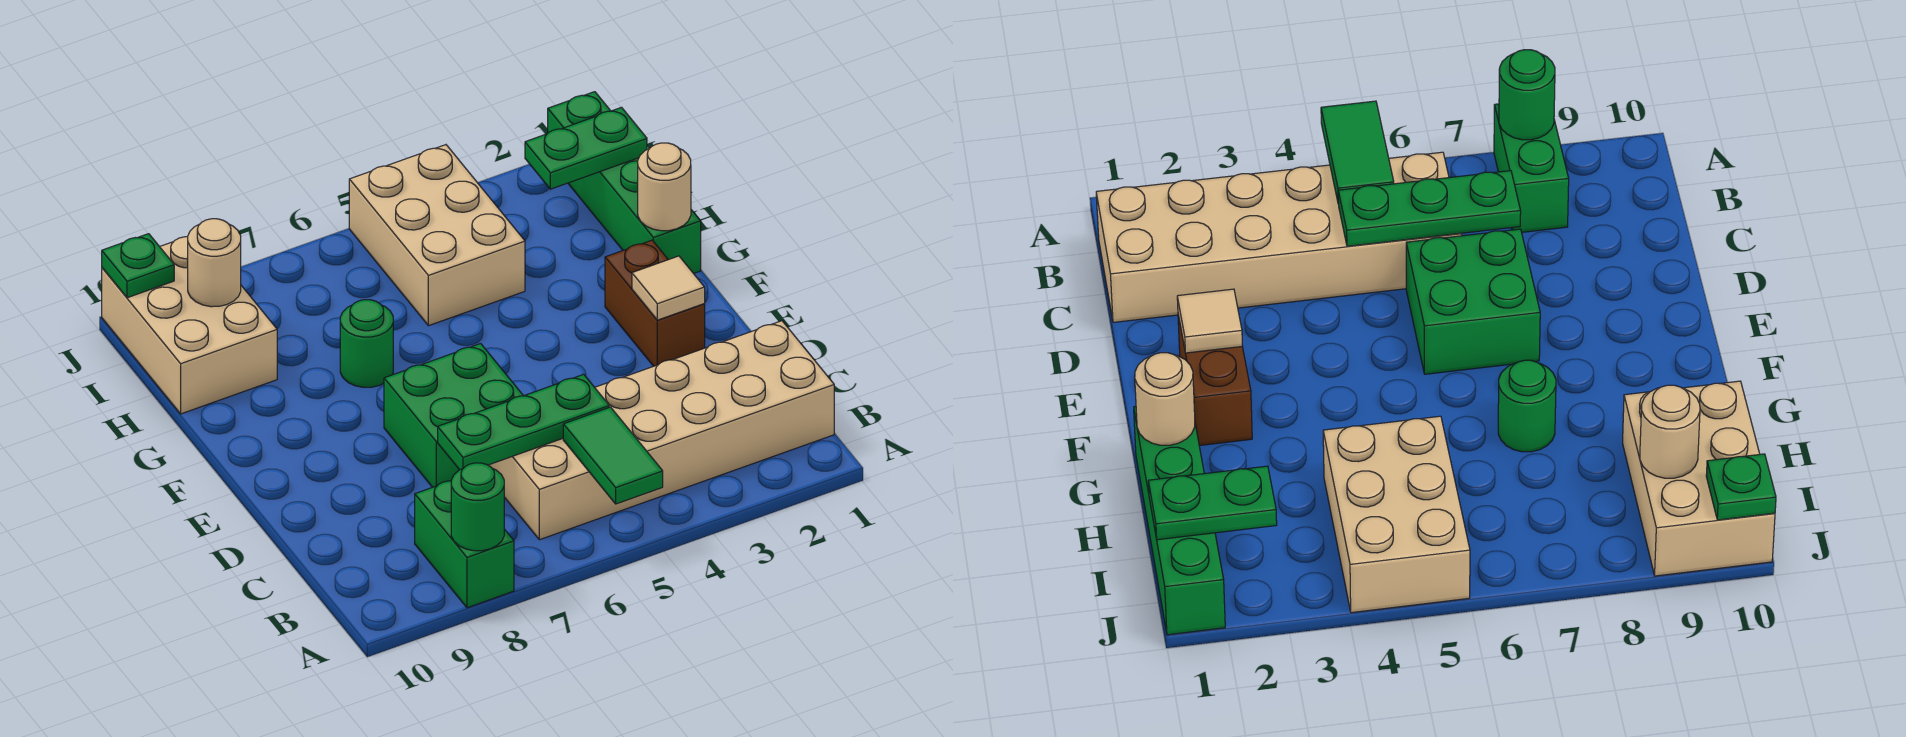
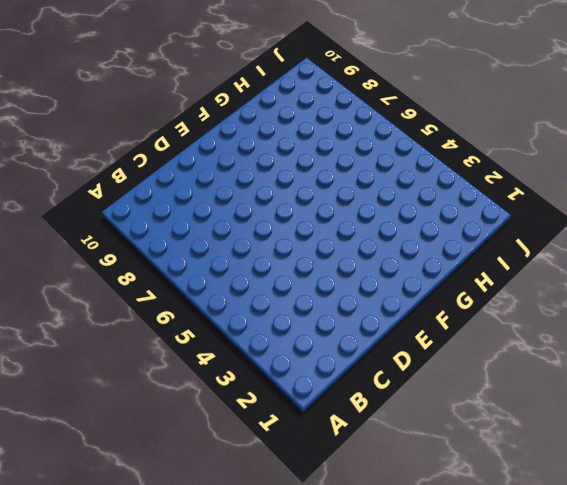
none -> green brick A8:B8 level 1
none -> tan brick B1:C6 level 1
none -> green brick D6:E7 level 1

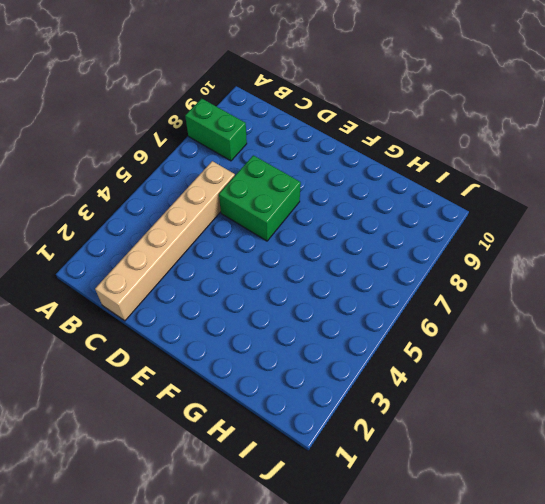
tan brick C1:C6 level 1 -> tan brick B1:C6 level 1
none -> brown brick E2:F2 level 1
none -> green brick G1:J1 level 1
none -> green round brick G7 level 1

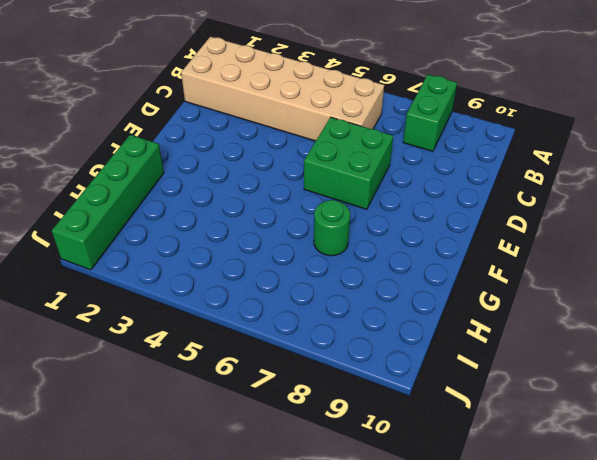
none -> brown brick E2:F2 level 1
none -> tan brick H4:J5 level 1
none -> tan brick H9:J10 level 1

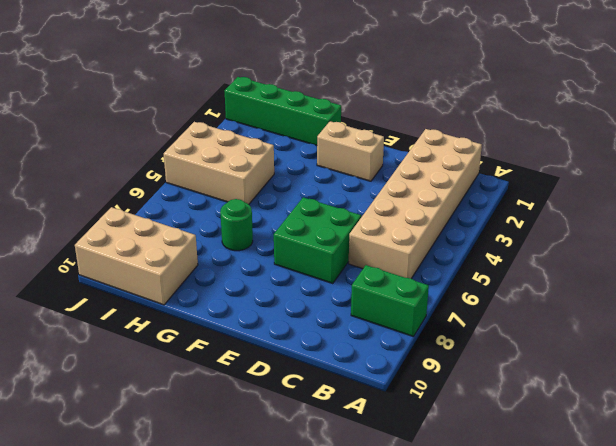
tan brick E2:F2 level 1 -> brown brick E2:F2 level 1
none -> green tile A5:B5 level 2
none -> green round brick A8 level 2
none -> green plate C5:C7 level 2

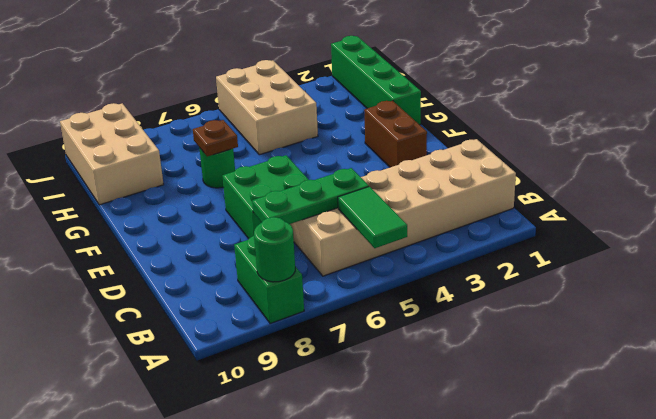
brown plate G7 level 2 -> none
none -> tan tile E2 level 2
none -> tan round brick G1 level 2
none -> green plate I1:I2 level 2

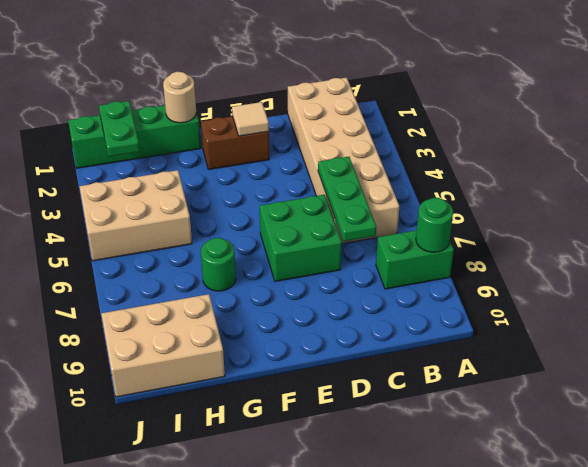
none -> green tile A5:B5 level 2
none -> tan round brick I9 level 2
none -> green plate J10 level 2

